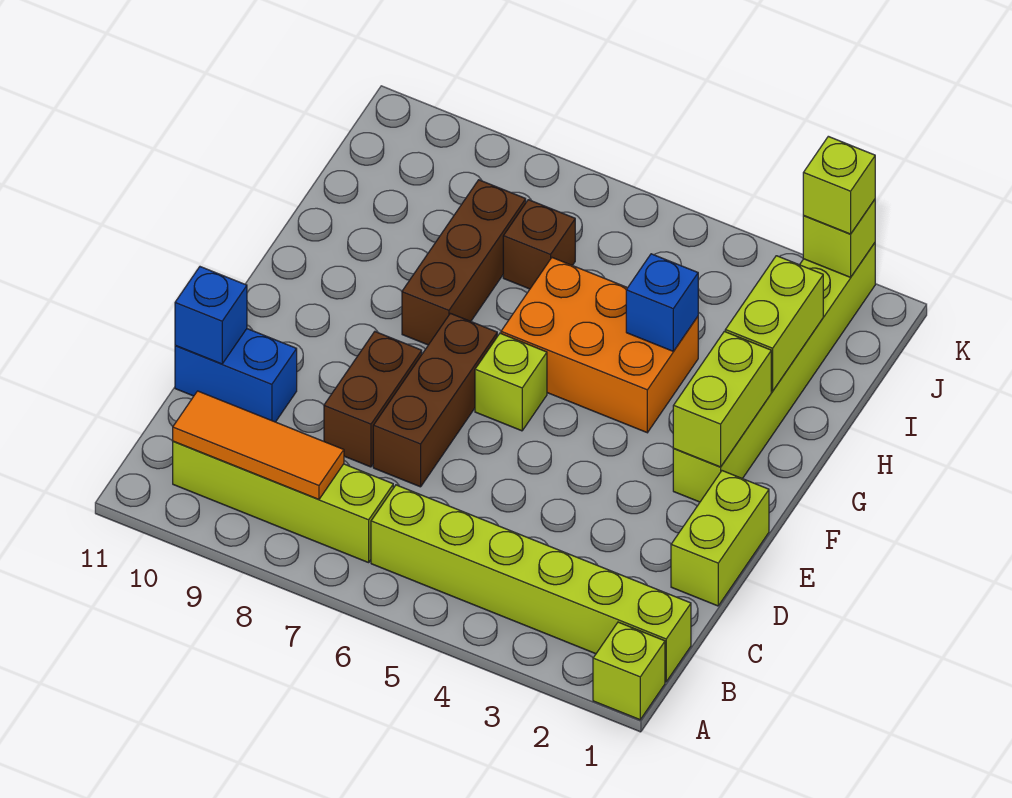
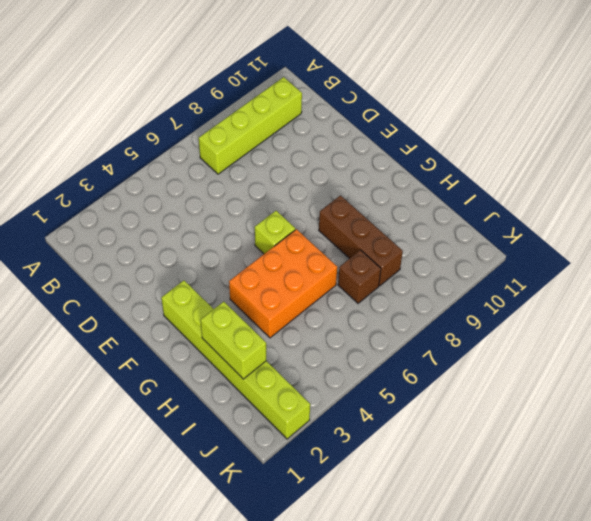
none -> lime brick A1 level 1
none -> lime brick B1:B6 level 1
none -> lime brick D1:E1 level 1

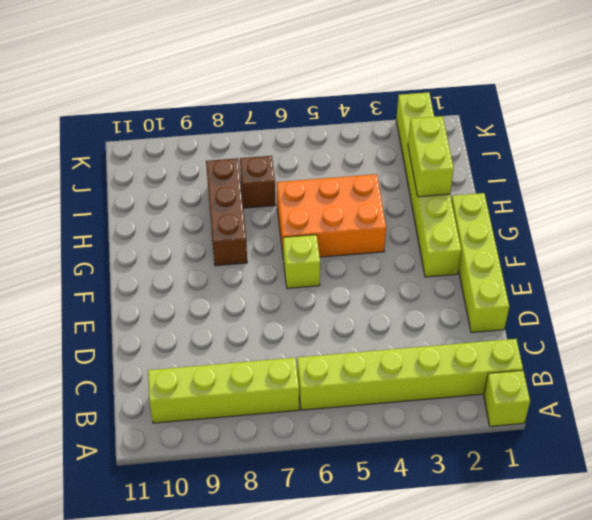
lime brick D1:G1 level 1 -> lime brick D1:E1 level 1
none -> brown brick D7:F7 level 1
none -> brown brick D8:E8 level 1
none -> blue brick D10:D11 level 1

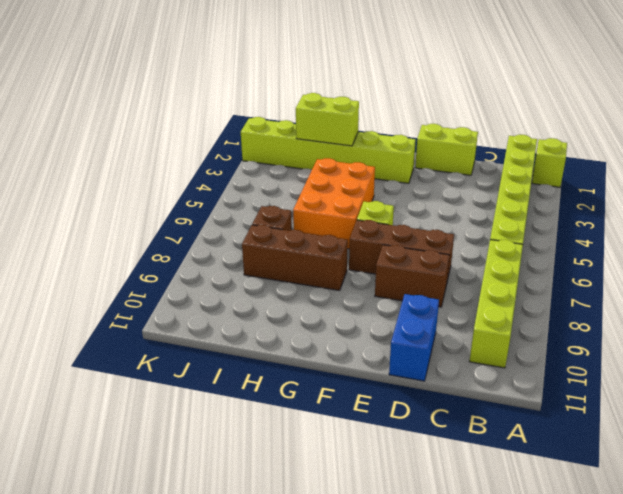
none -> orange tile B8:B10 level 2
none -> blue brick D11 level 2
none -> lime brick F2:G2 level 2

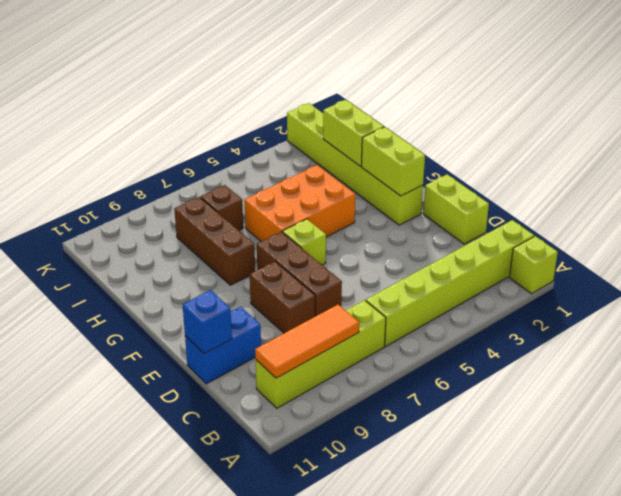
none -> blue brick H4 level 2
none -> lime brick K2 level 2
none -> lime brick K2 level 3

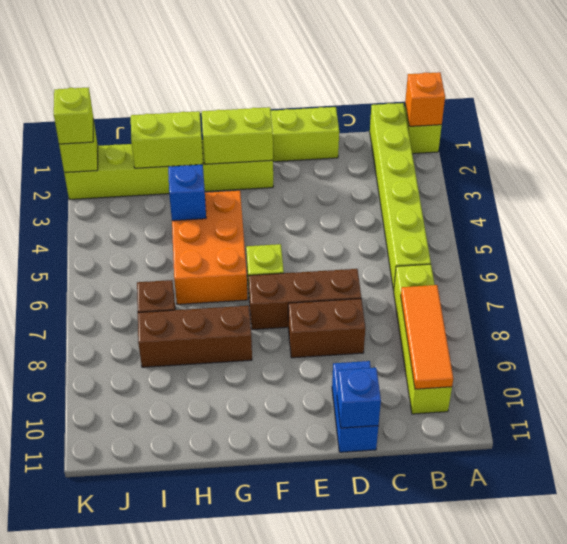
orange brick A1 level 2 -> none

